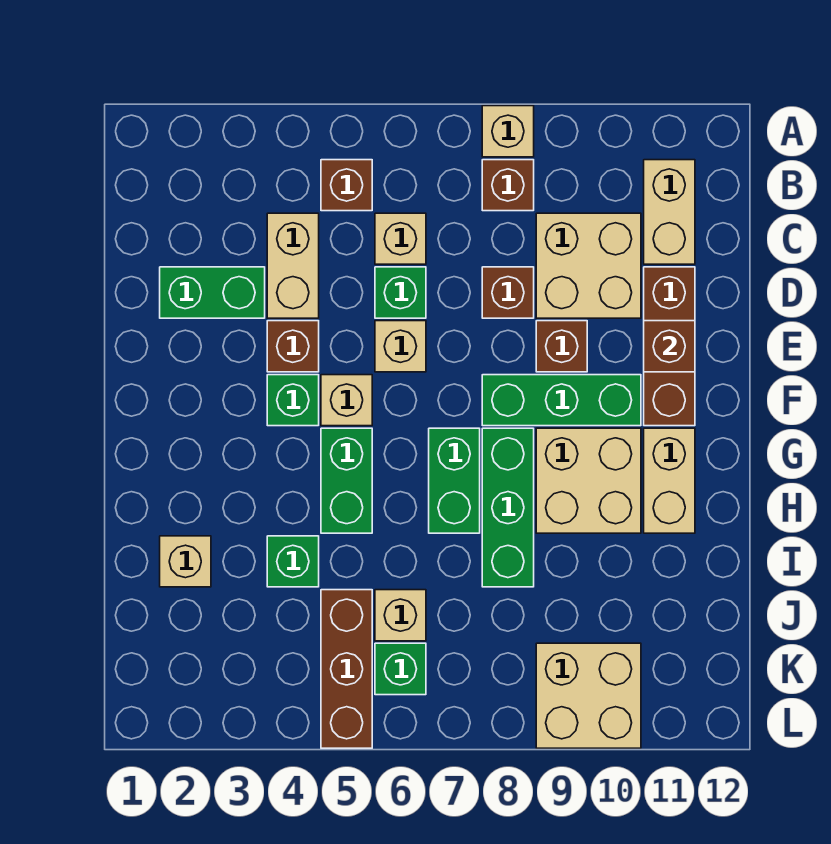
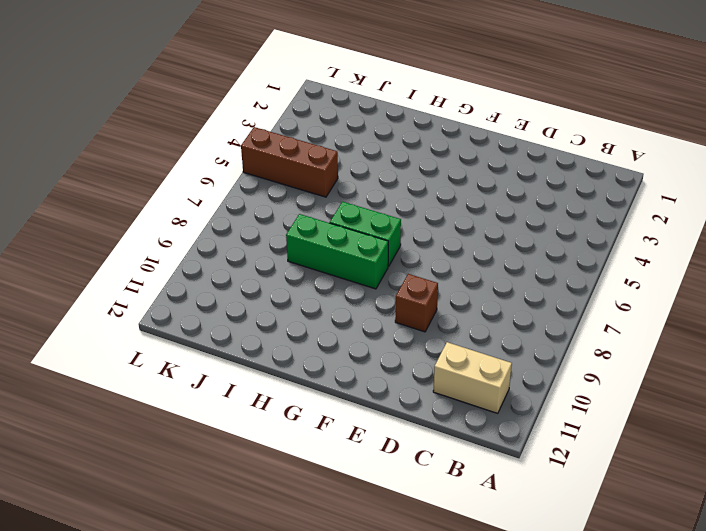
none -> tan brick A8 level 1
none -> brown brick B5 level 1
none -> brown brick B8 level 1

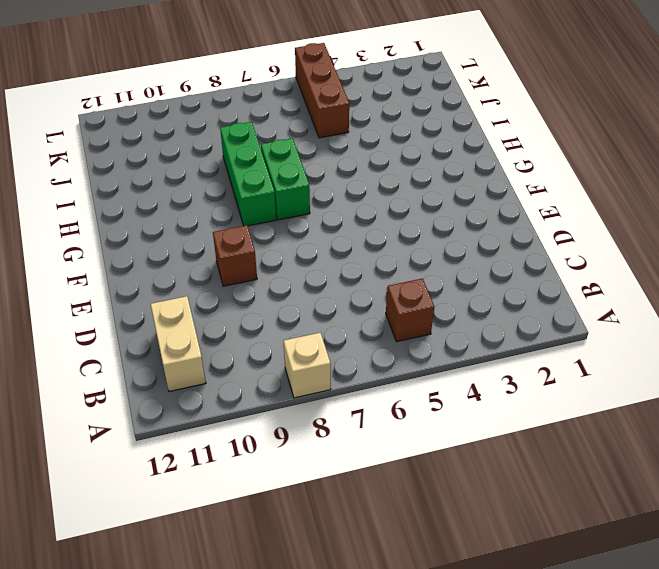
none -> brown brick B8 level 1
none -> tan brick C4:D4 level 1
none -> tan brick C6 level 1

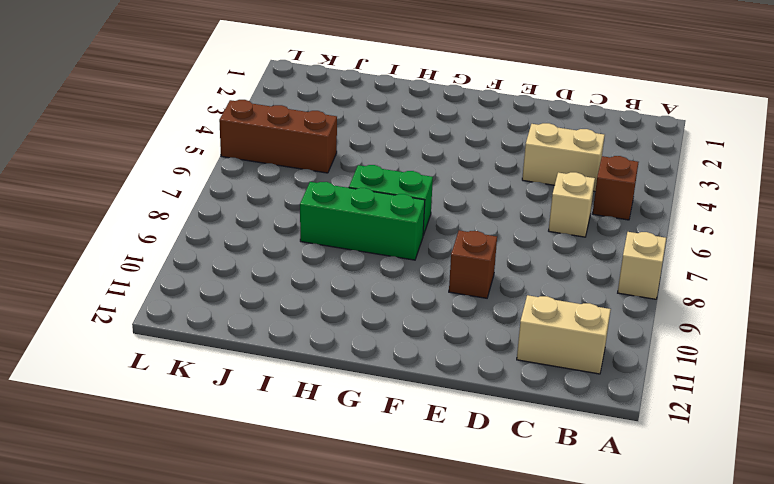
none -> brown brick B8 level 1
none -> tan brick C9:D10 level 1
none -> green brick D2:D3 level 1

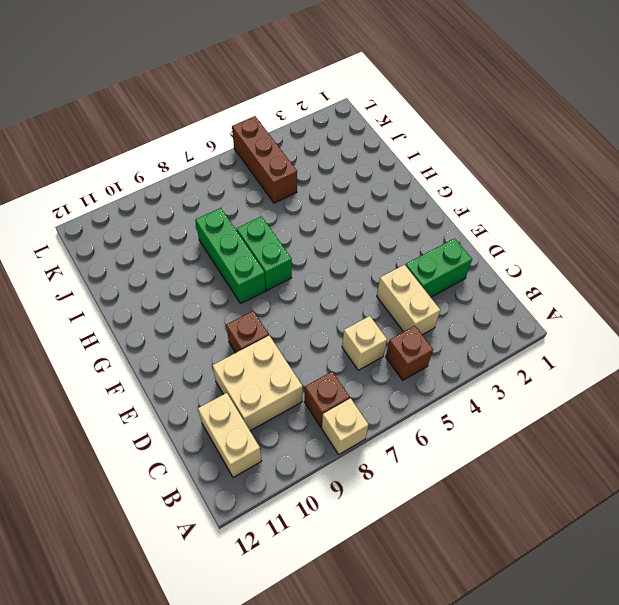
none -> green brick D6 level 1
none -> brown brick D8 level 1
none -> brown brick D11:F11 level 1

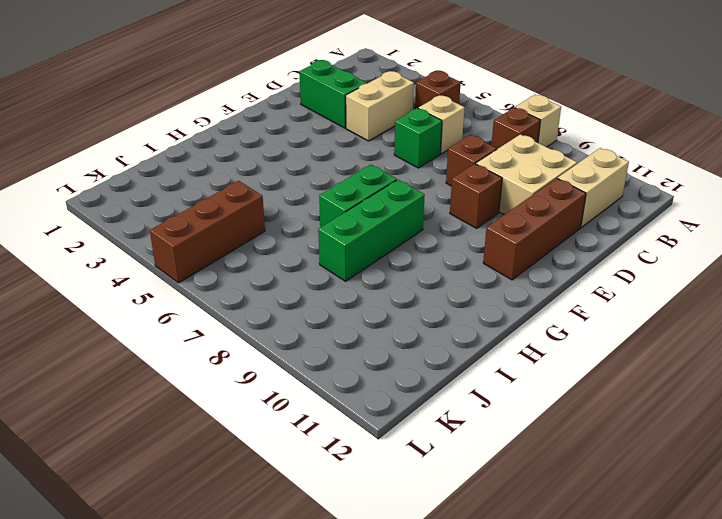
none -> brown brick E4 level 1
none -> tan brick E6 level 1
none -> green brick F4 level 1

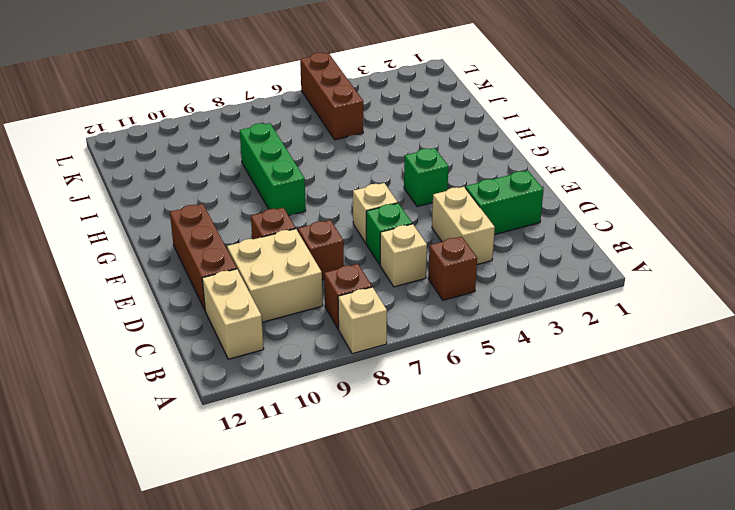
none -> brown brick E4 level 1
none -> tan brick F5 level 1
none -> green brick F8:F10 level 1

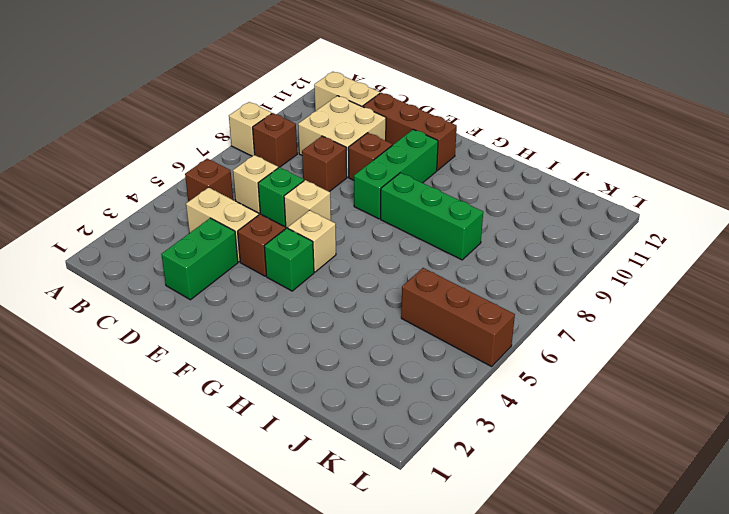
none -> green brick G5:H5 level 1
none -> green brick G7:H7 level 1
none -> tan brick G9:H10 level 1

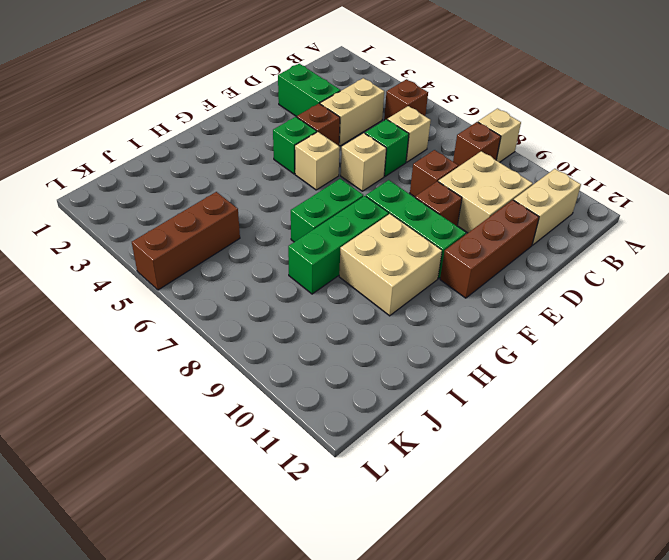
none -> green brick G5:H5 level 1
none -> tan brick G11:H11 level 1
none -> tan brick I2 level 1

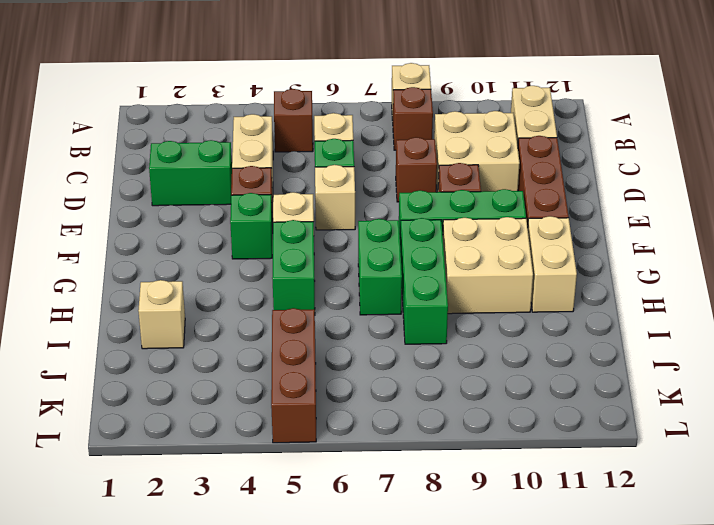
none -> green brick I4 level 1
none -> tan brick J6 level 1
none -> green brick K6 level 1

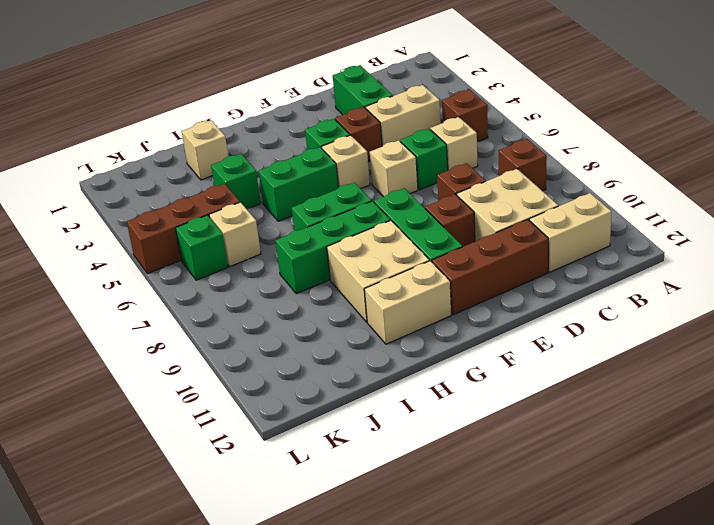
none -> tan brick A8 level 1
none -> tan brick K9:L10 level 1
none -> brown brick E11 level 2

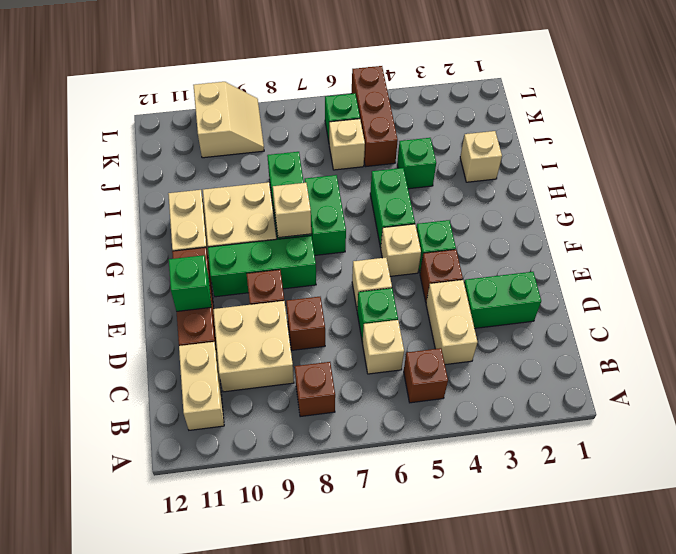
green brick E11 level 2 -> brown brick E11 level 2
tan brick G8 level 2 -> tan brick A8 level 1
tan slope K9:L10 level 1 top 10 -> tan brick K9:L10 level 1

